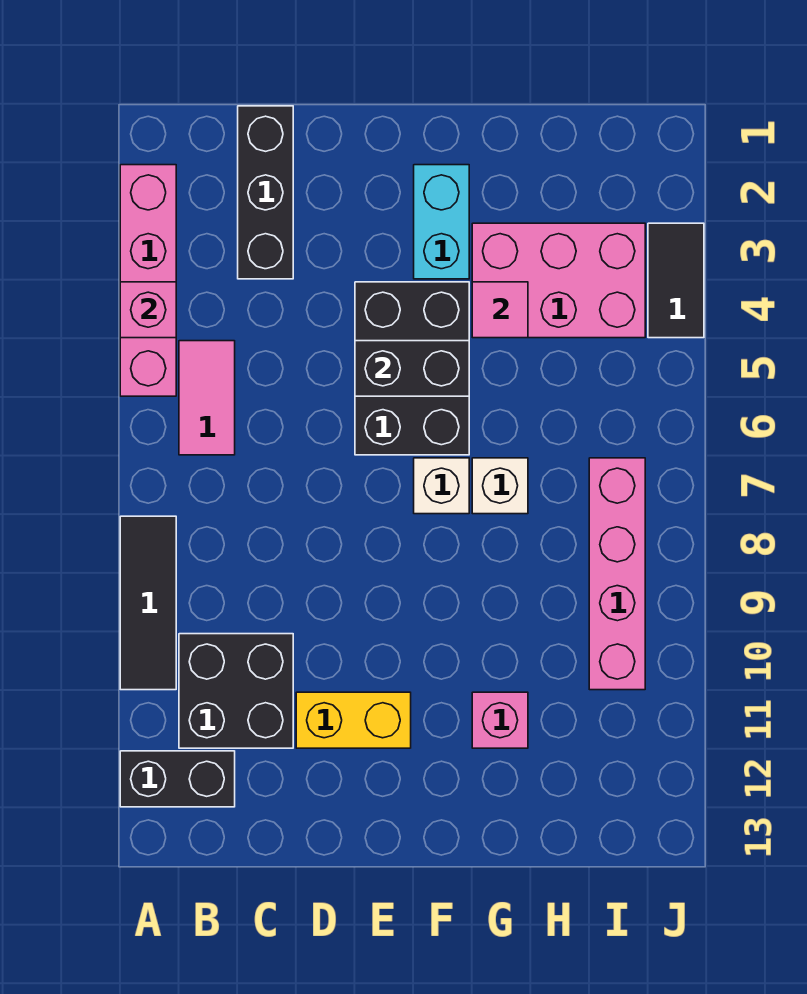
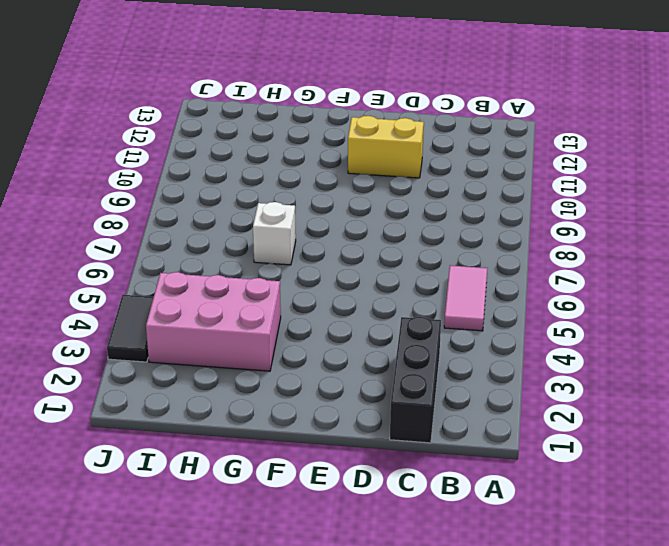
none -> pink brick A2:A5 level 1
none -> black tile A8:A10 level 1
none -> black brick A12:B12 level 1

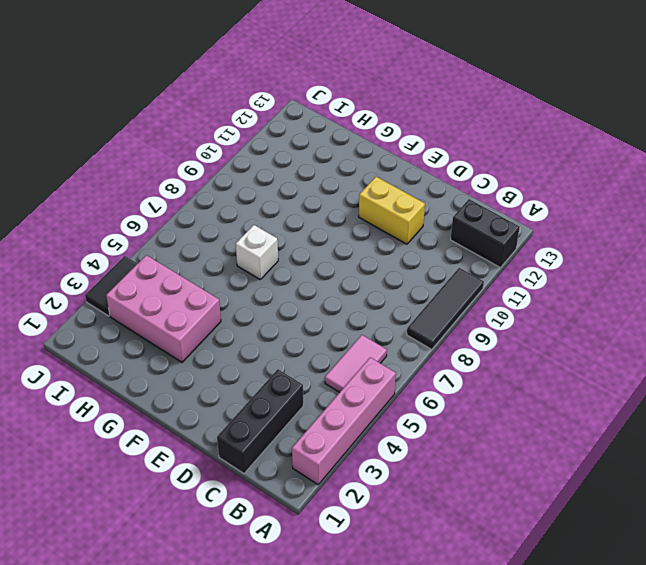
none -> black brick B10:C11 level 1
none -> black brick E4:F6 level 1
none -> cyan brick F2:F3 level 1

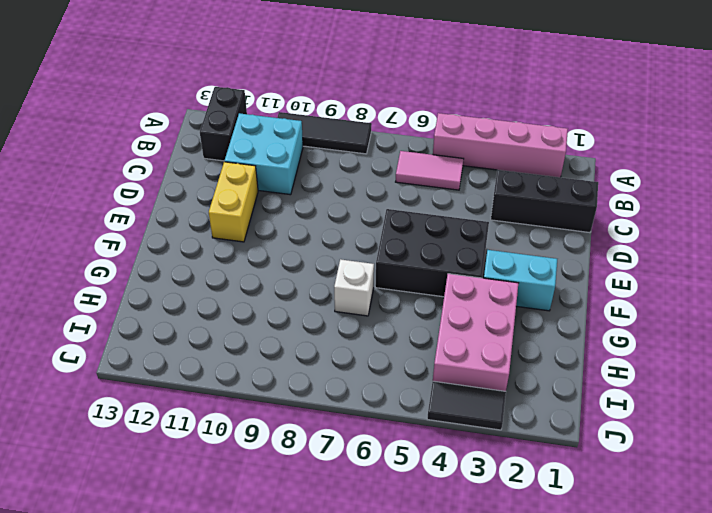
cyan brick B10:C11 level 1 -> black brick B10:C11 level 1
none -> white brick F7 level 1
none -> pink brick G11 level 1
none -> pink brick I7:I10 level 1

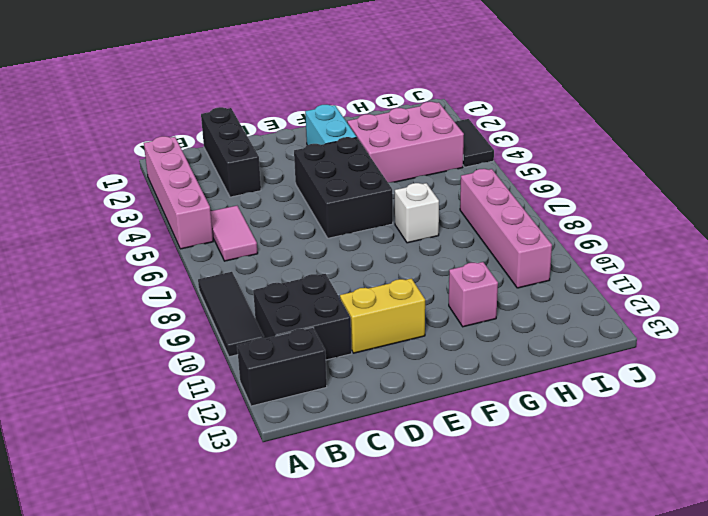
none -> white brick F7 level 1
none -> pink brick A4 level 2
none -> black brick E5:F5 level 2

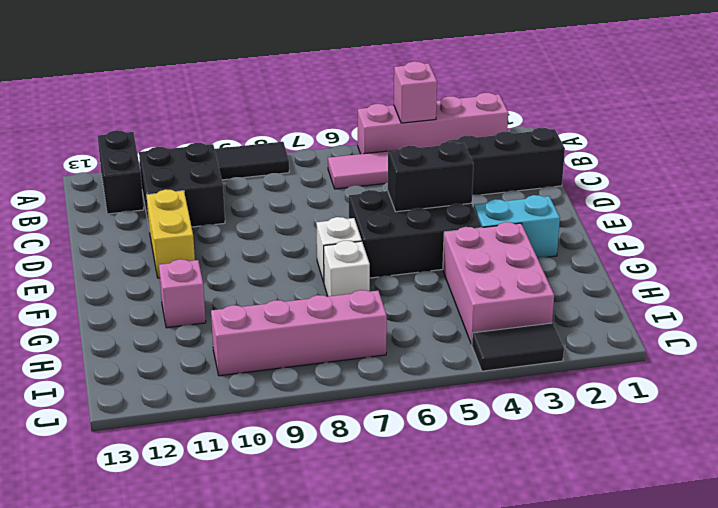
black brick E4:E5 level 2 -> black brick E5:F5 level 2
none -> pink tile G4 level 2

